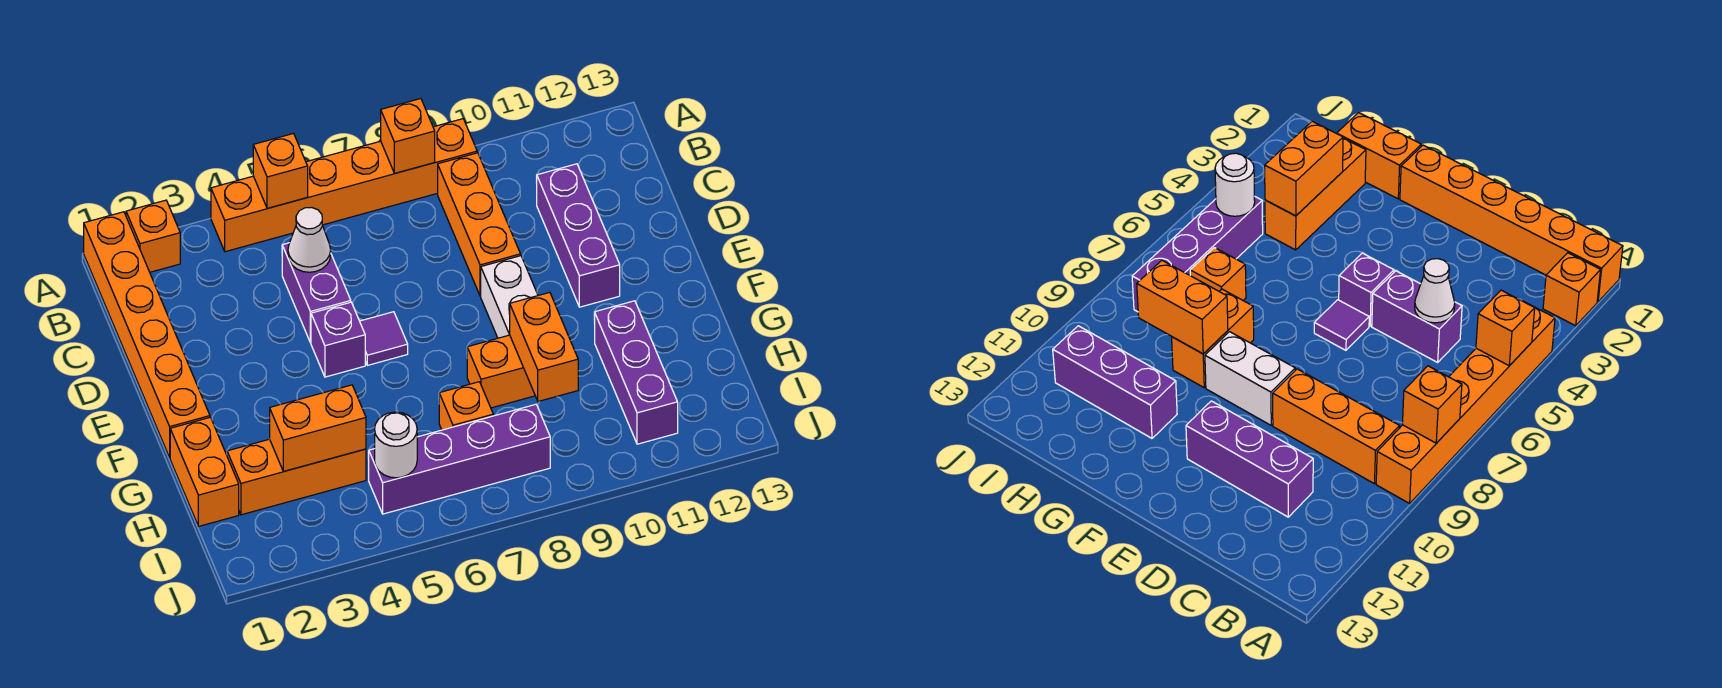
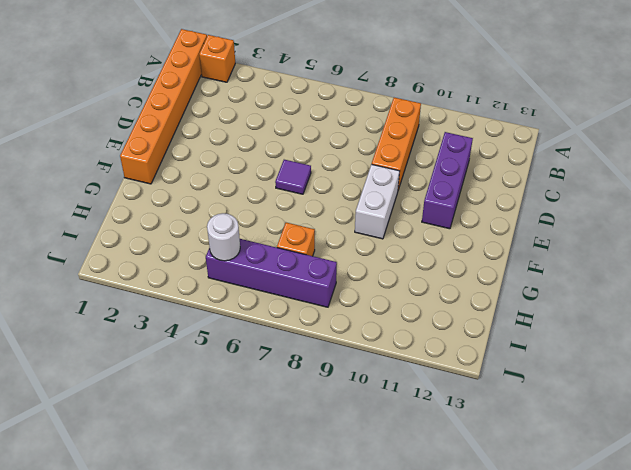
none -> orange brick A4:A9 level 1
none -> purple brick C5:D5 level 1
none -> purple brick E5 level 1

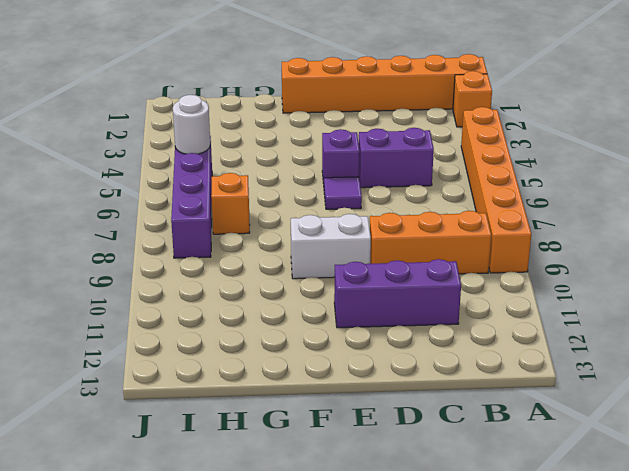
none -> orange brick G1:H1 level 1
none -> orange brick G8:G9 level 1
none -> purple brick G11:I11 level 1

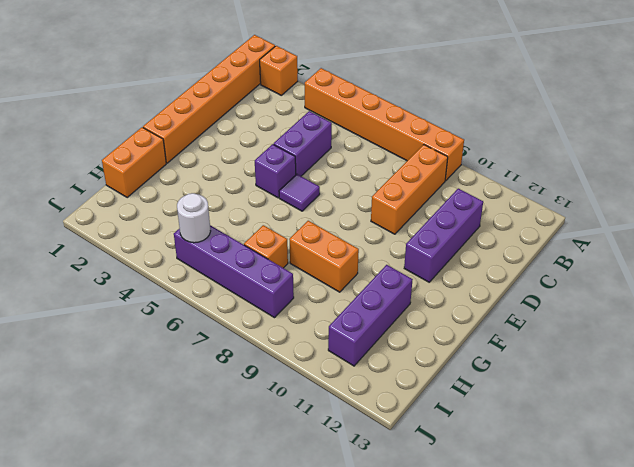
none -> white brick E9:F9 level 1
none -> orange brick H2:H4 level 1
none -> orange brick A5 level 2

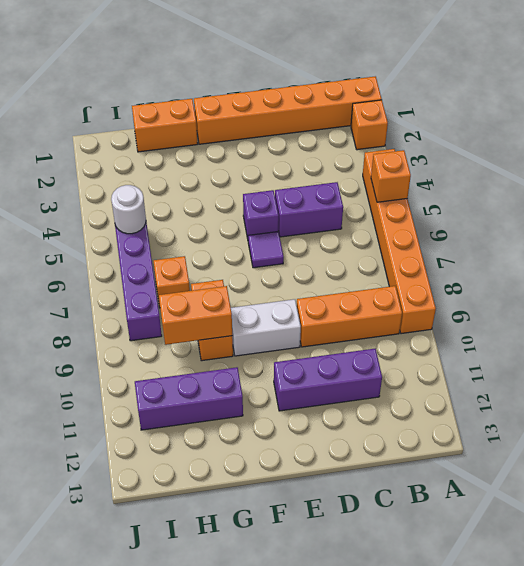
none -> orange brick H2:H4 level 1
none -> orange brick A8 level 2
none -> white cone C5 level 2

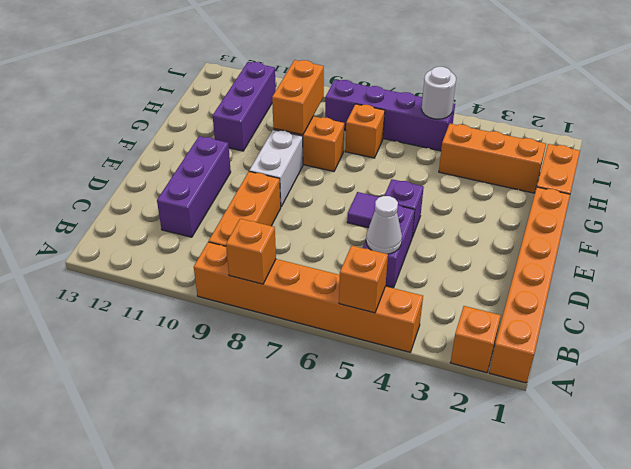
none -> orange brick H3:H4 level 2

